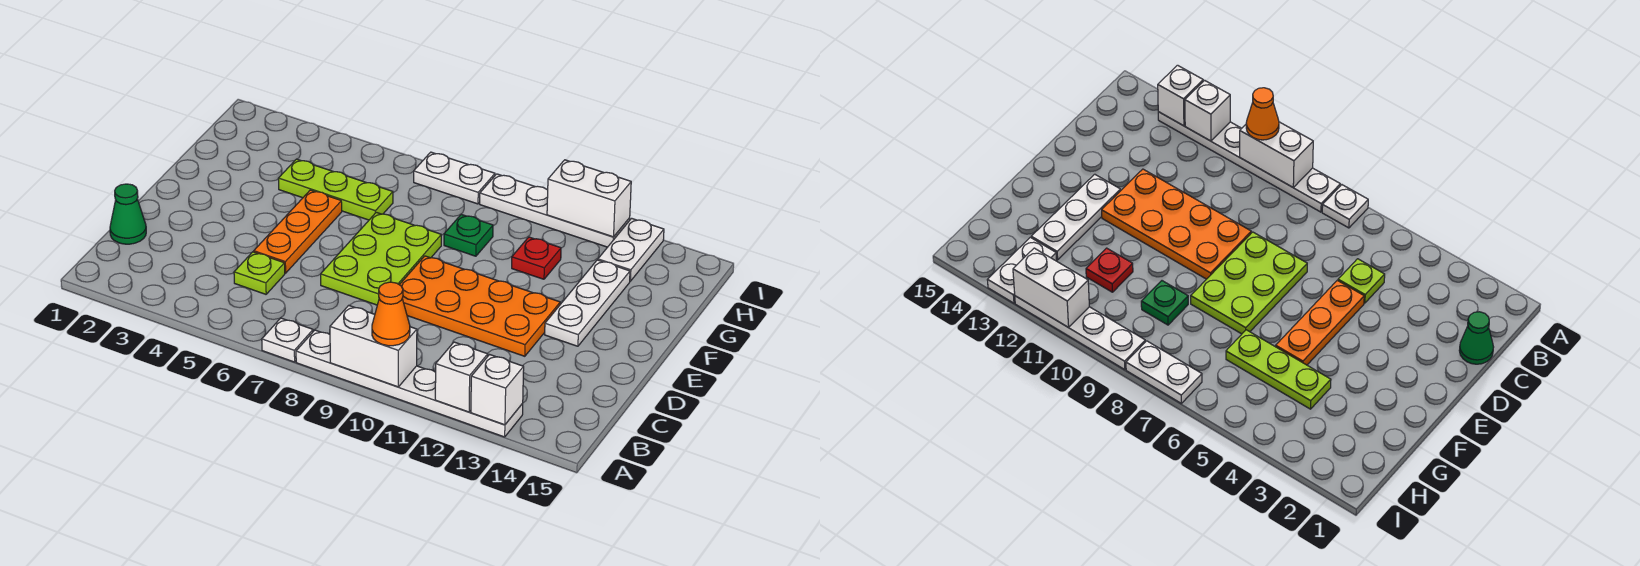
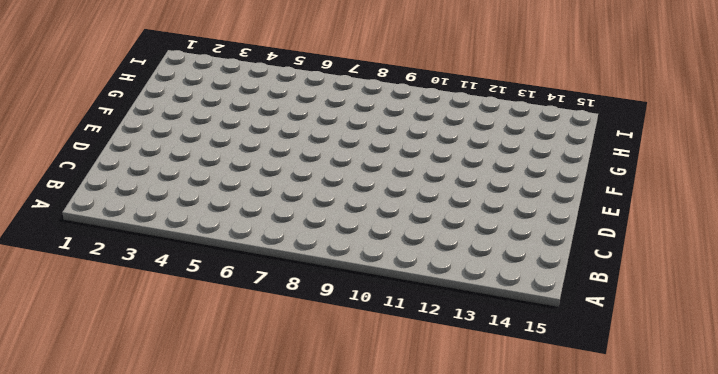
none -> white plate A7 level 1
none -> white plate A8:A13 level 1
none -> green cone C1 level 1

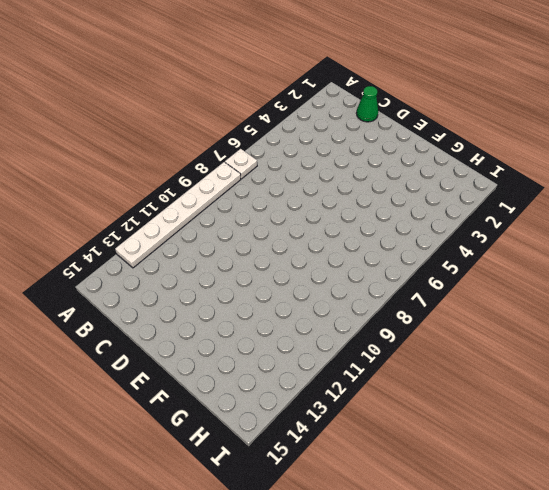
none -> lime plate C5 level 1
none -> orange plate D5:F5 level 1
none -> lime plate D7:F8 level 1

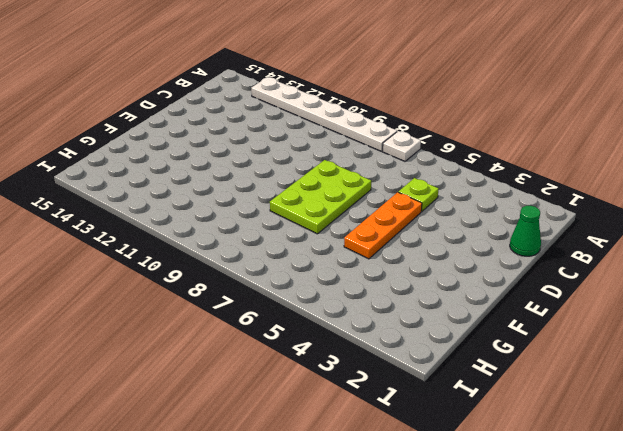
none -> orange plate D9:E12 level 1
none -> white plate E13:G13 level 1
none -> lime plate G4:G6 level 1

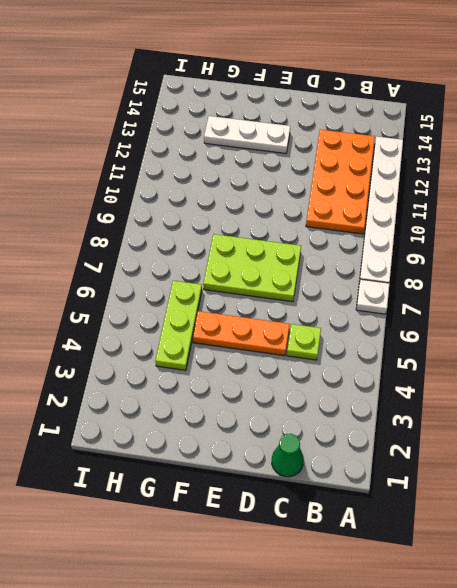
orange plate B10:C13 level 1 -> orange plate D9:E12 level 1
none -> green plate G9 level 1
none -> red plate G11 level 1
none -> white plate H13:I13 level 1

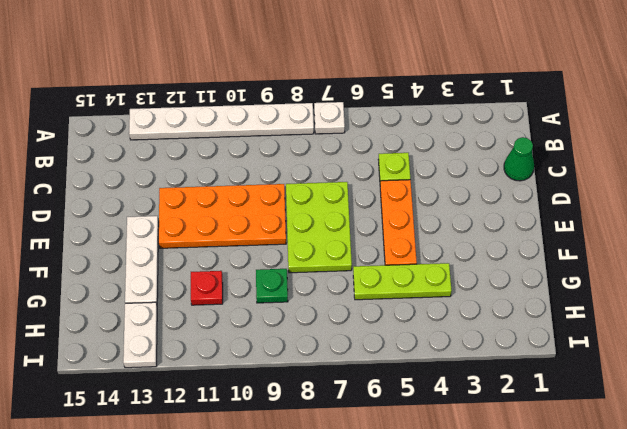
none -> white plate I7:I8 level 1
none -> white plate I9:I12 level 1
none -> white brick A9:A10 level 2

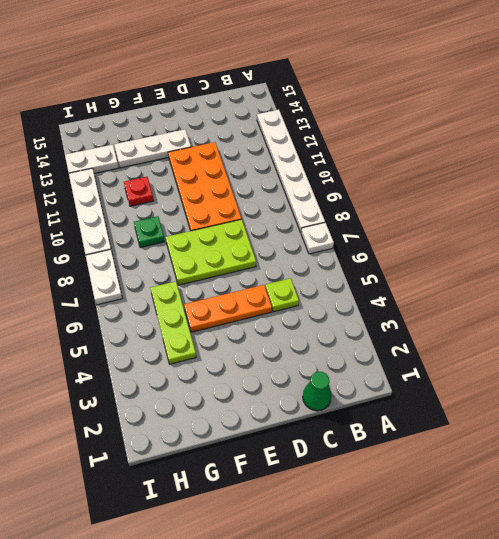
none -> white brick A9:A10 level 2
none -> white brick A12 level 2
none -> white brick A13 level 2

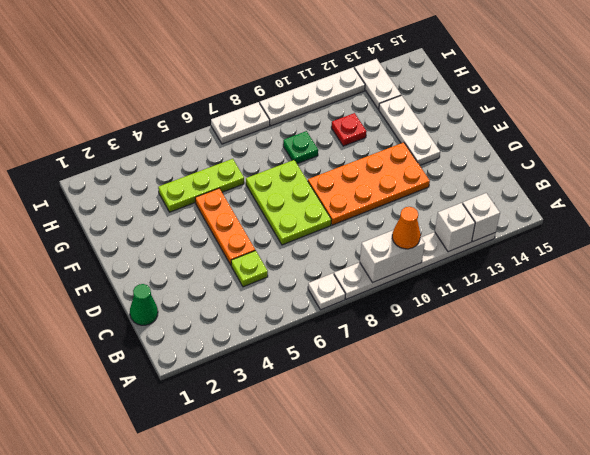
none -> white brick I11:I12 level 2

